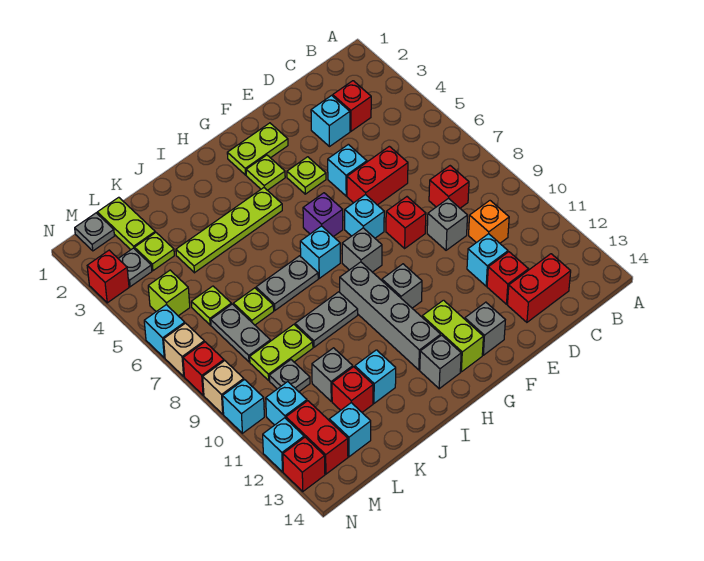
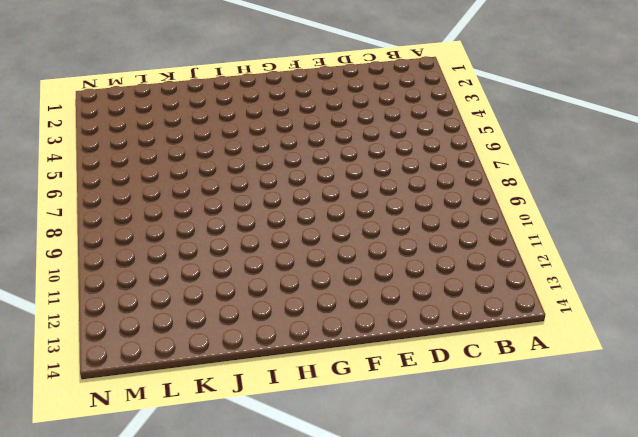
none -> red brick C3 level 1
none -> red brick C8 level 1
none -> orange brick C10 level 1
none -> red brick C13:D13 level 1

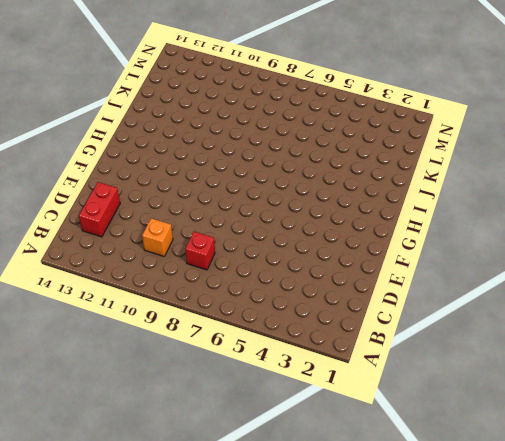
none -> red brick C3 level 1
none -> cyan brick D3 level 1
none -> red brick D6:E6 level 1
none -> grey brick D9 level 1

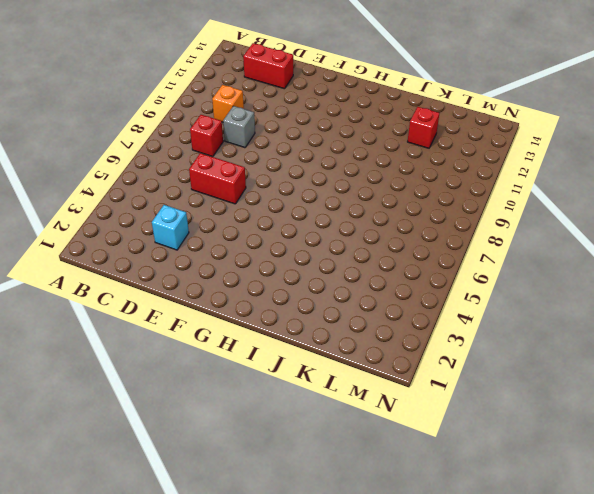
none -> red brick C3 level 1
none -> cyan brick D11 level 1
none -> red brick D12 level 1
none -> cyan brick E5 level 1

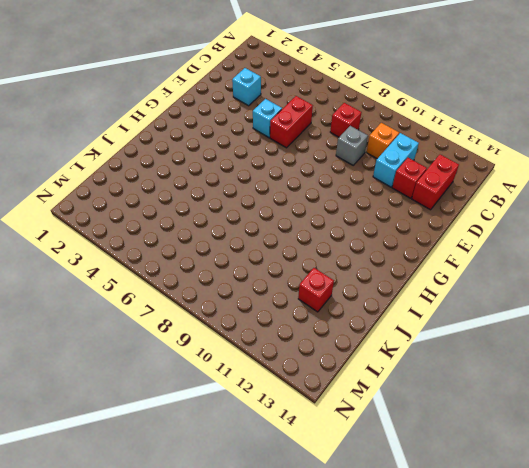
cyan brick C11:D11 level 1 -> cyan brick D11 level 1
none -> red brick C3 level 1
none -> red brick E8 level 1
none -> lime plate F2:G2 level 1
none -> lime plate F4 level 1

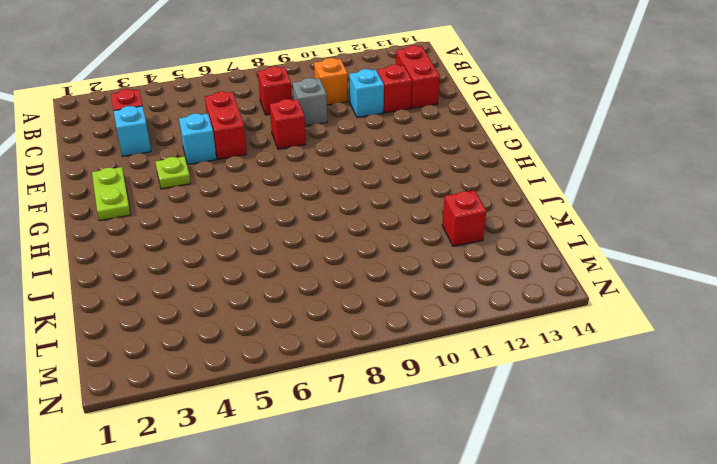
none -> cyan brick F7 level 1
none -> grey brick F13 level 1
none -> lime plate G3 level 1
none -> purple brick G6 level 1

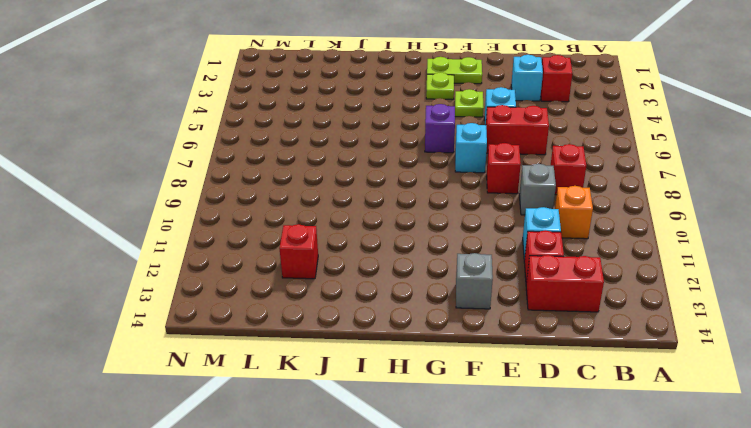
none -> grey brick G8 level 1
none -> grey brick G10 level 1
none -> lime brick G12:G13 level 1
none -> lime plate H4:K4 level 1

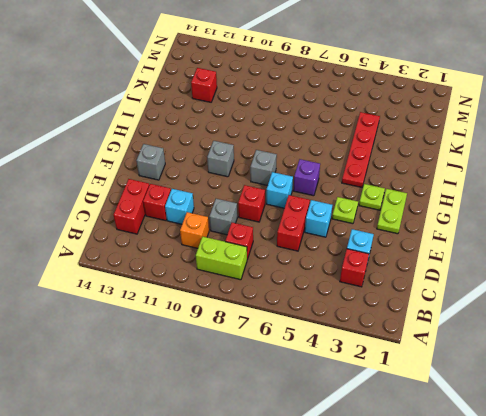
lime brick B8:B9 level 1 -> lime brick G12:G13 level 1
red plate H4:K4 level 1 -> lime plate H4:K4 level 1
none -> cyan brick H7 level 1
none -> grey brick H9:H12 level 1
none -> grey brick H13 level 1
none -> grey plate I7:J7 level 1

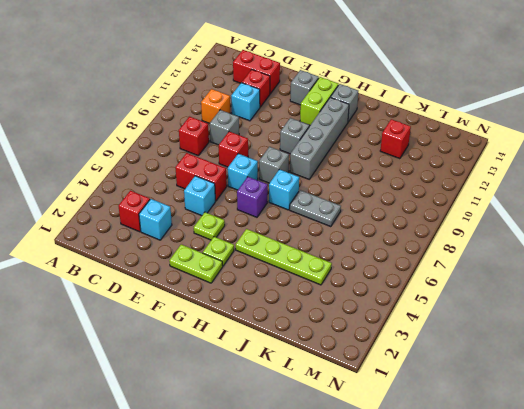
none -> grey plate I9:J9 level 1
none -> cyan brick J12 level 1
none -> lime plate K7 level 1
none -> lime plate K9:L9 level 1

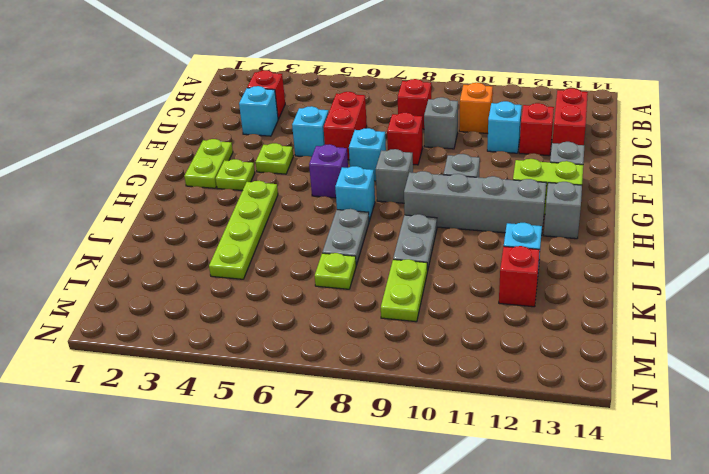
none -> grey brick K11 level 1
none -> lime plate L1:L2 level 1
none -> lime plate L3 level 1
none -> lime plate L6 level 1

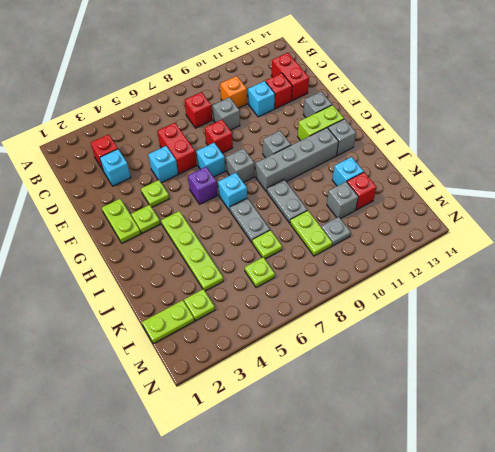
none -> grey plate L7:L8 level 1
none -> cyan brick L13 level 1
none -> grey plate M1 level 1
none -> grey plate M3 level 1

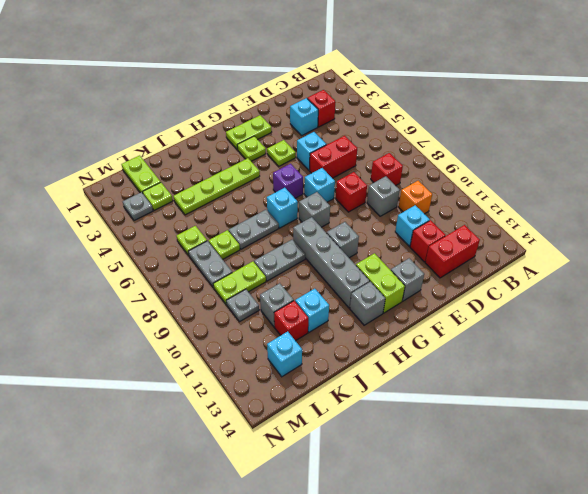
none -> grey plate M1 level 1
none -> lime brick M5 level 1
none -> cyan brick M11 level 1
none -> red brick M12:M13 level 1

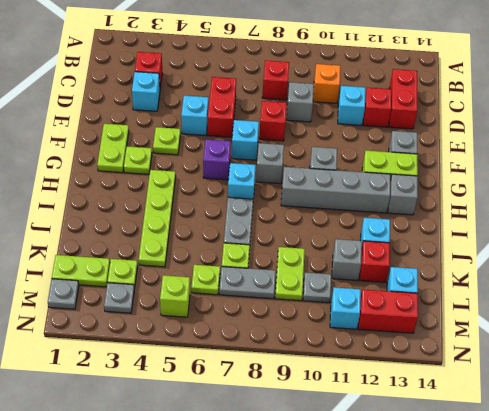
none -> grey plate I9:J9 level 1
none -> red brick N3 level 1
none -> cyan brick N6 level 1
none -> tan brick N7 level 1

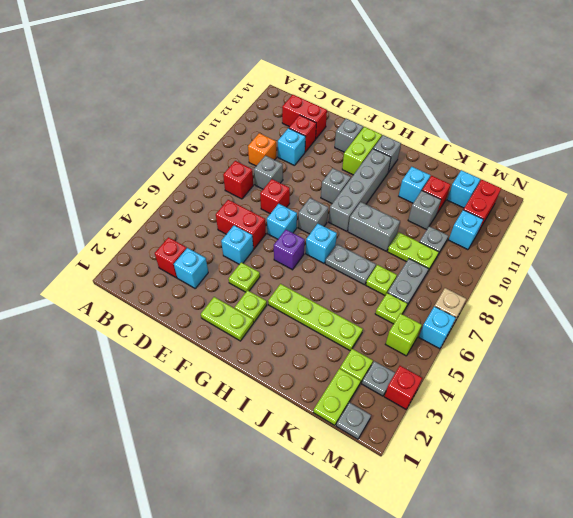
grey brick I9:J9 level 1 -> grey plate I9:J9 level 1
none -> red brick N8 level 1
none -> tan brick N9 level 1
none -> cyan brick N10 level 1
none -> cyan brick N12 level 1

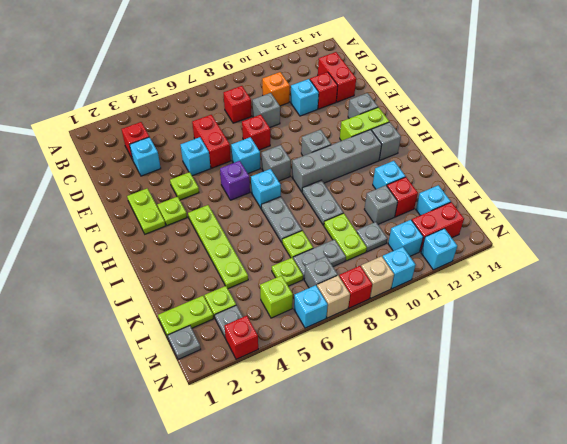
grey brick M7 level 1 -> none
none -> red brick N13 level 1

